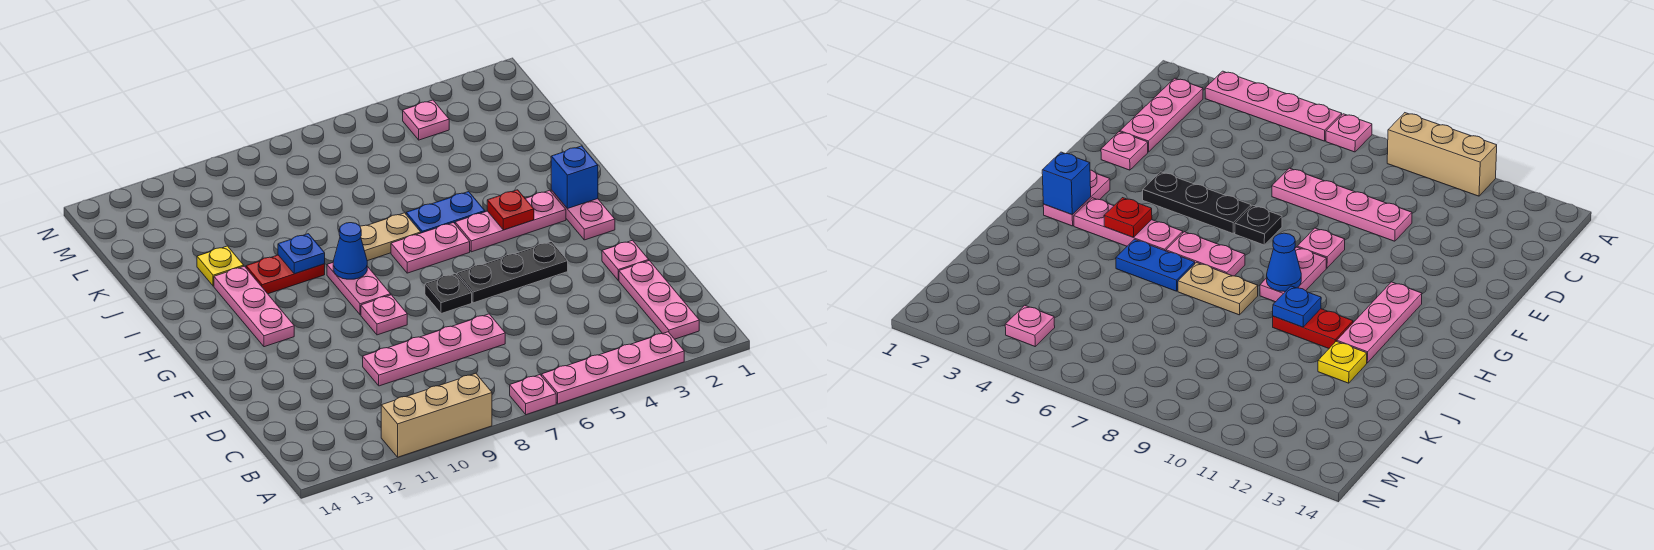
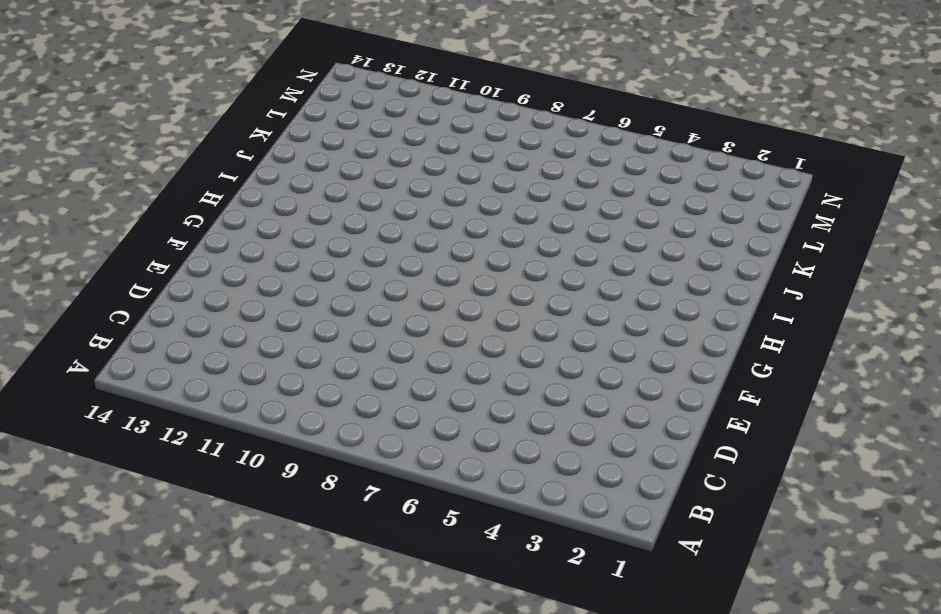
none -> pink plate A3:A6 level 1
none -> pink plate A7 level 1
none -> tan brick A9:A11 level 1

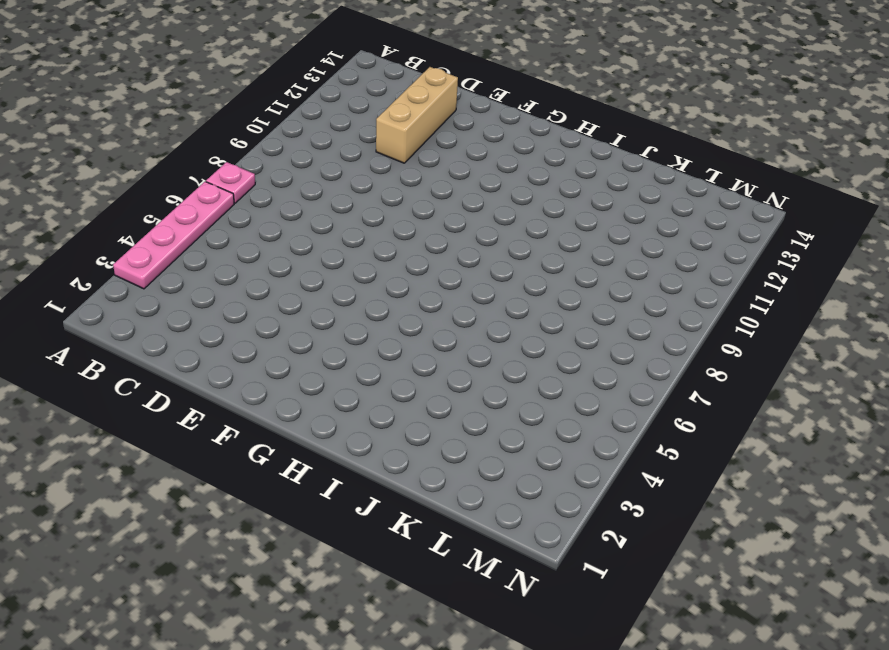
tan brick D11:D13 level 1 -> tan brick A9:A11 level 1
none -> pink plate B2:D2 level 1
none -> pink plate D7:D10 level 1
none -> pink plate E2 level 1

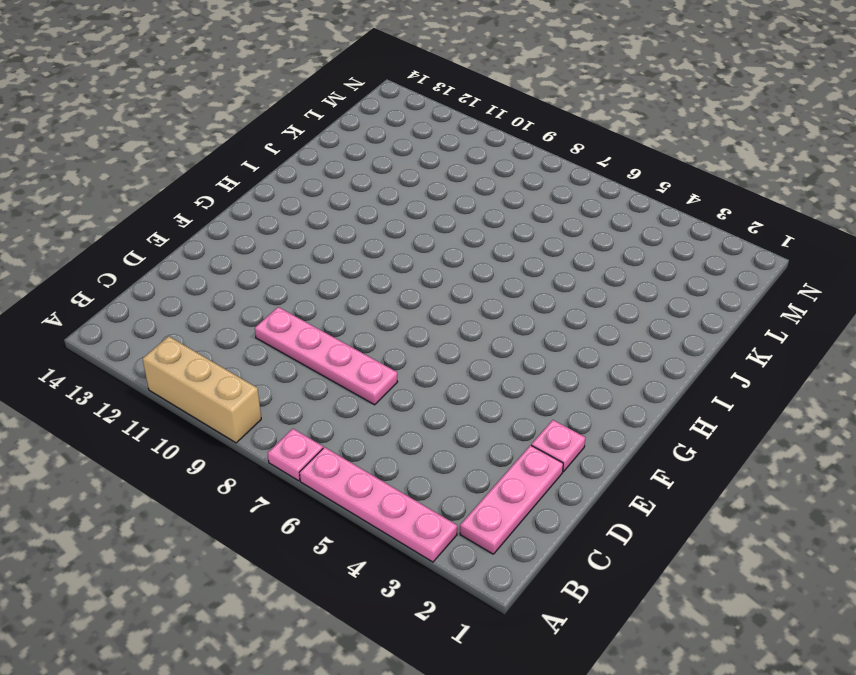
none -> black plate F4:F6 level 1
none -> black plate F7 level 1
none -> pink plate F9 level 1

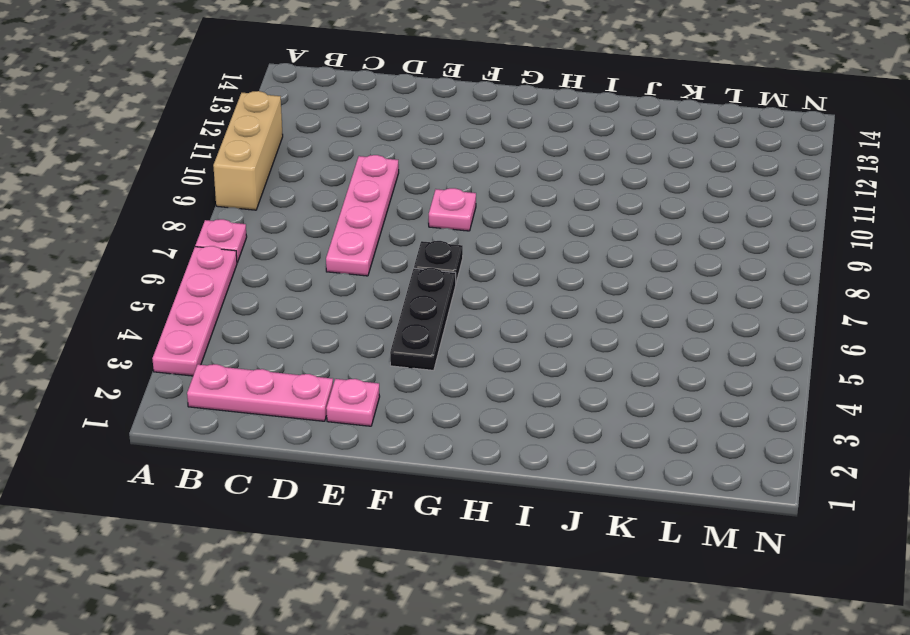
none -> pink plate G2:H2 level 1
none -> pink plate G9:H9 level 1
none -> pink plate G12:I12 level 1

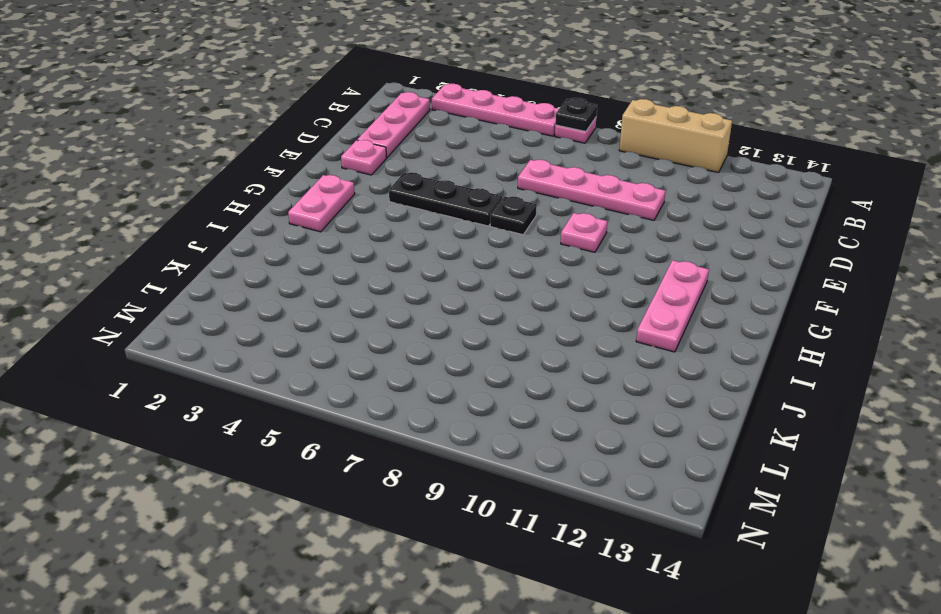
black plate A7 level 2 -> none
none -> pink plate G9:H9 level 1
none -> pink plate H3:H5 level 1
none -> pink plate H6:H7 level 1

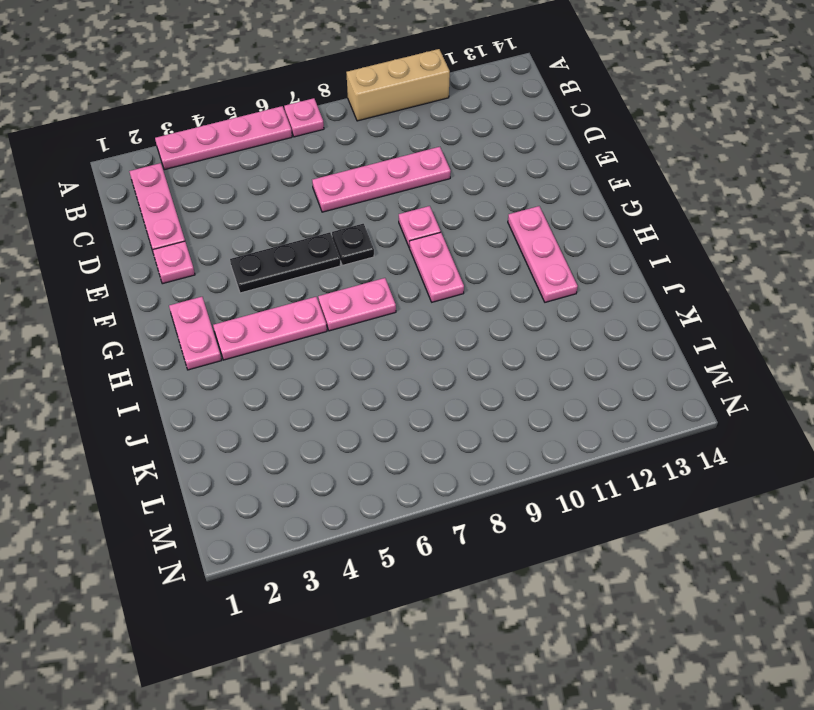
none -> blue plate I5:I6 level 1
none -> tan plate I7:I8 level 1
none -> red plate I10:I11 level 1

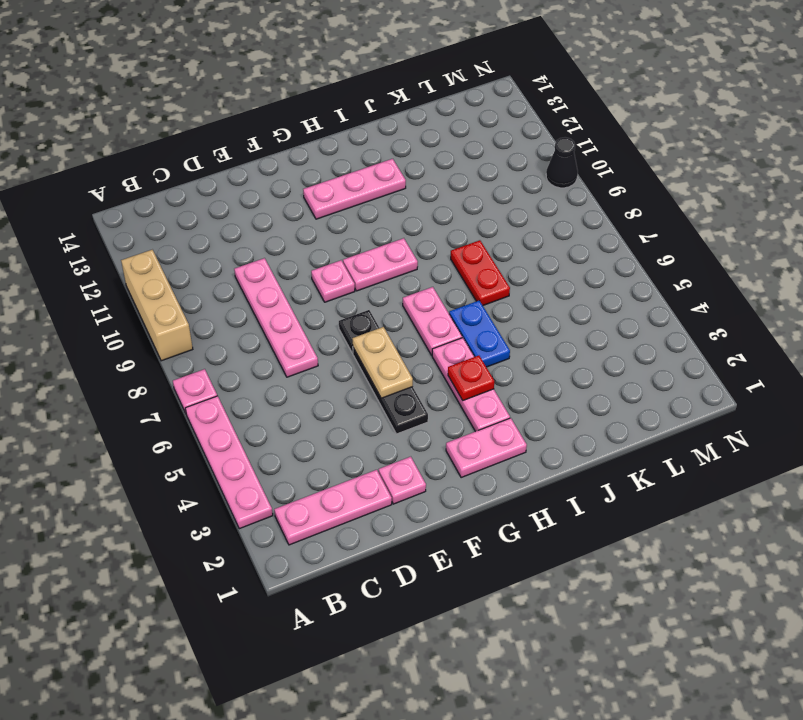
tan plate F5:F6 level 2 -> tan plate I7:I8 level 1
red plate J7:J8 level 1 -> red plate I10:I11 level 1
black cone N10 level 1 -> none
none -> yellow plate J12 level 1
none -> pink plate M4 level 1
none -> blue brick H2 level 2

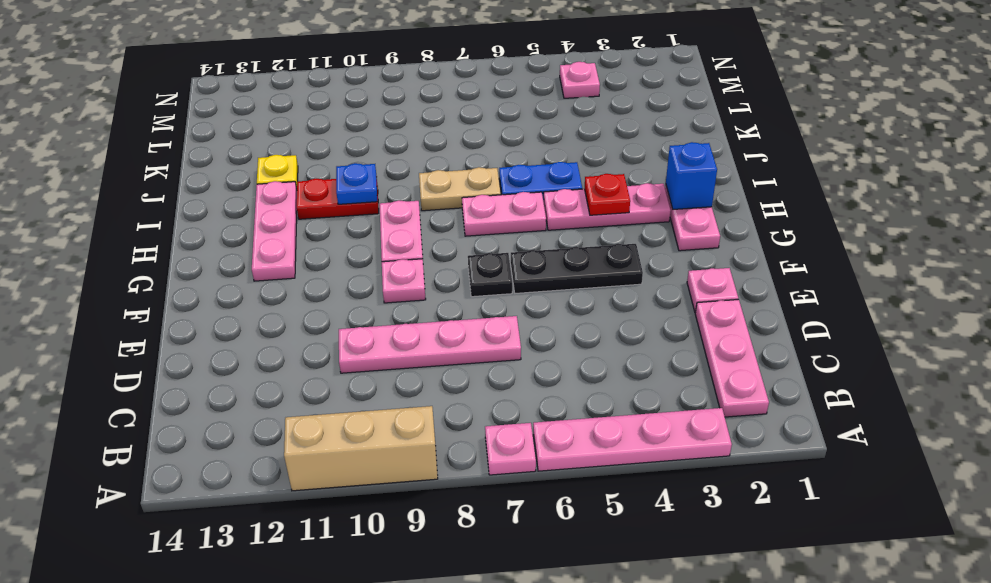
none -> blue cone H9 level 2

